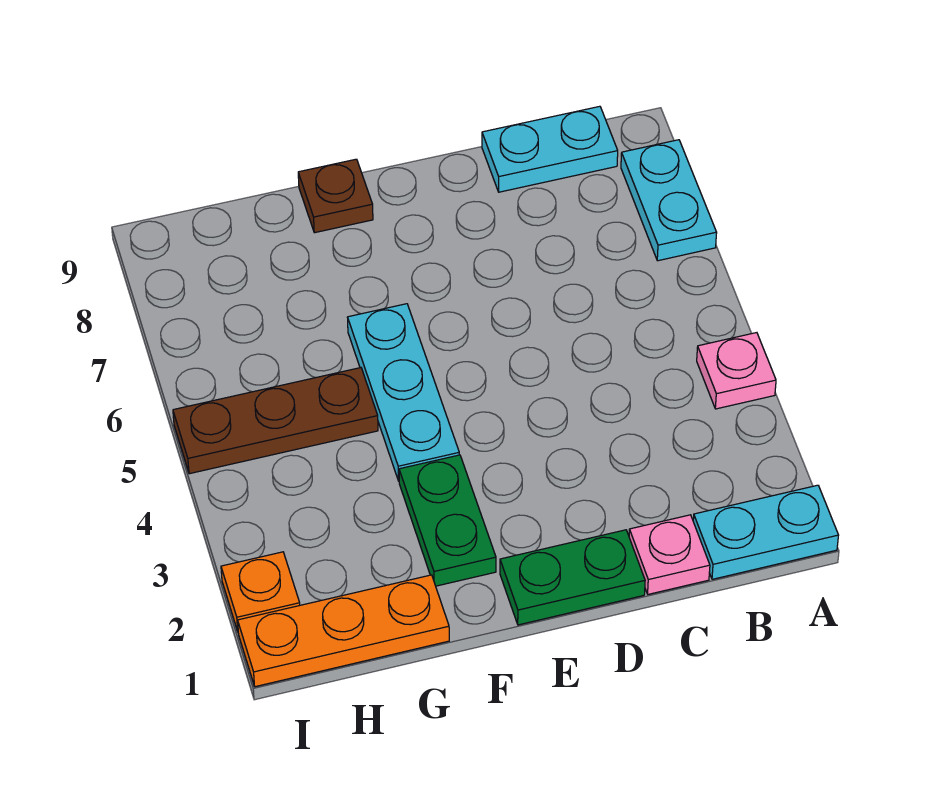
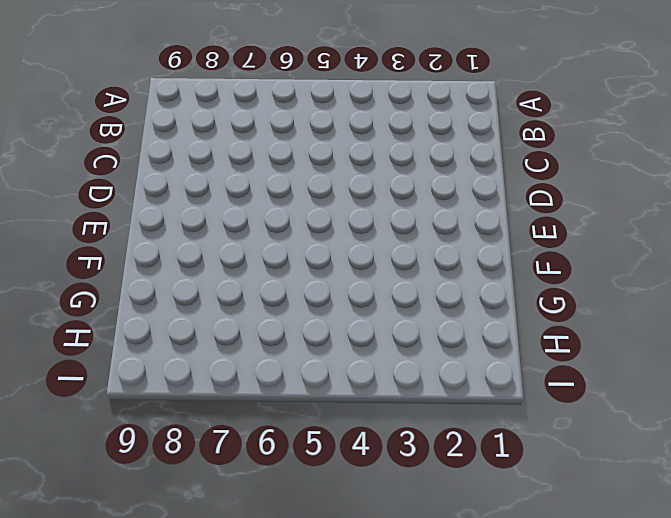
none -> cyan plate A1:B1 level 1
none -> pink plate A4 level 1
none -> cyan plate A7:A8 level 1

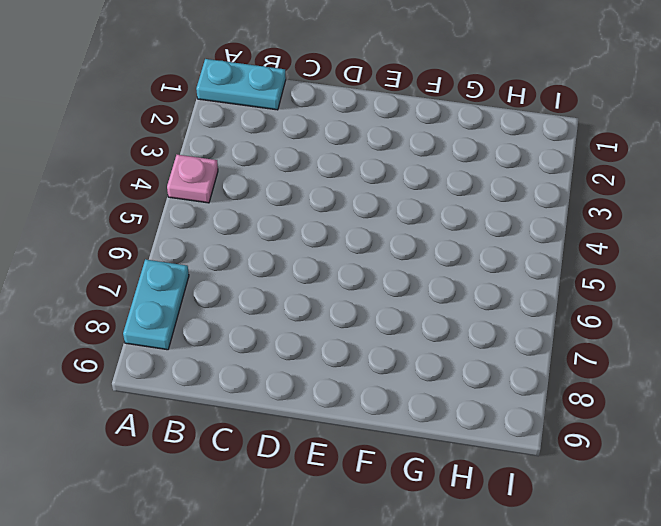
none -> cyan plate B9:C9 level 1
none -> pink plate C1 level 1
none -> green plate D1:E1 level 1

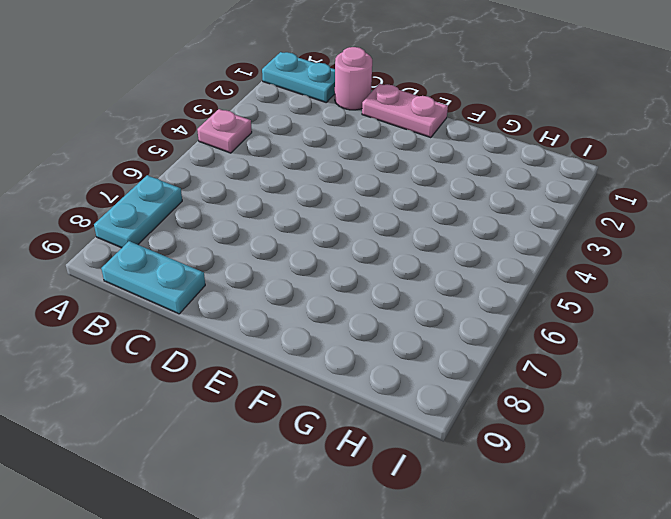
pink round brick C1 level 1 -> pink plate C1 level 1
pink plate D1:E1 level 1 -> green plate D1:E1 level 1
none -> green plate F2:F3 level 1
none -> cyan plate F4:F6 level 1
none -> brown plate F9 level 1

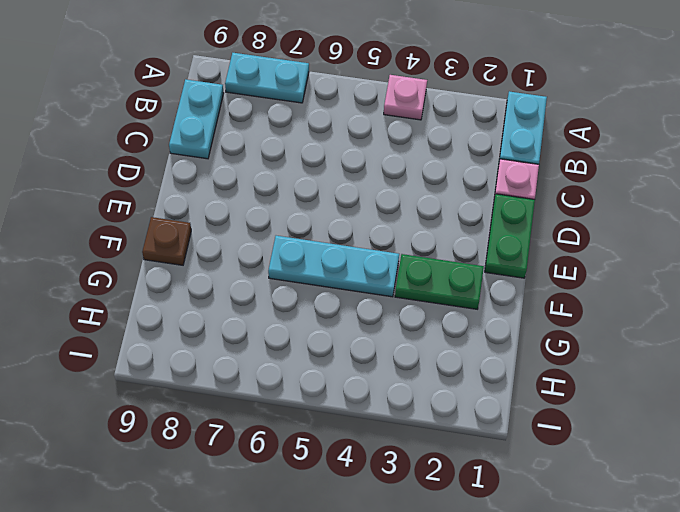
none -> orange plate G1:I1 level 1
none -> brown plate G5:I5 level 1
none -> orange plate I2 level 1

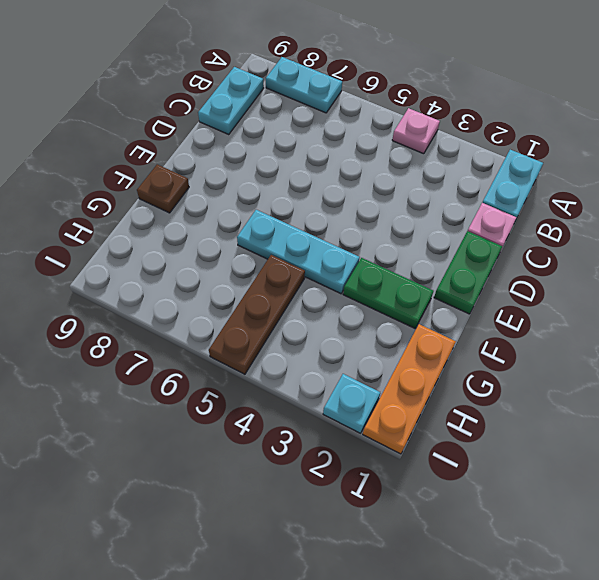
cyan plate I2 level 1 -> orange plate I2 level 1

